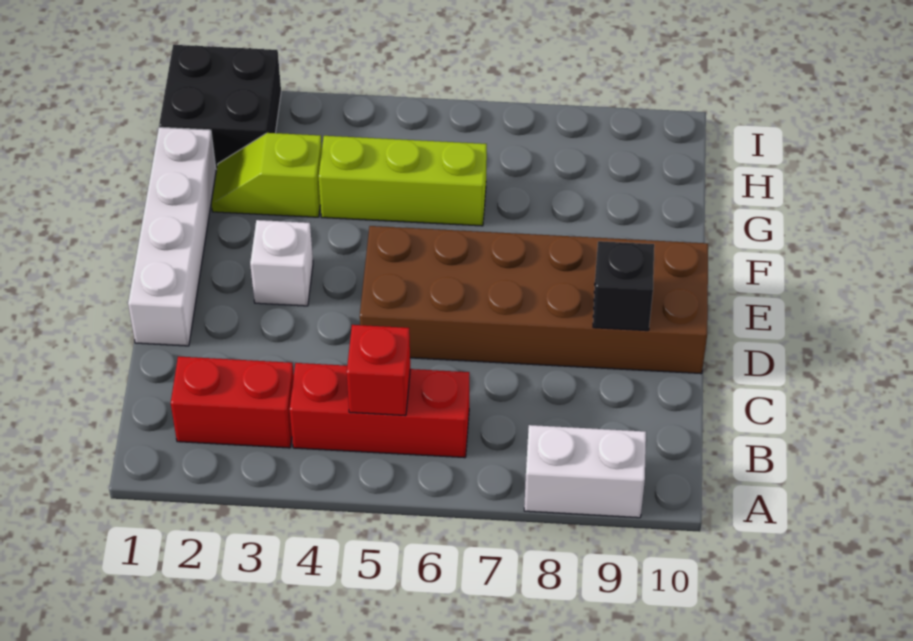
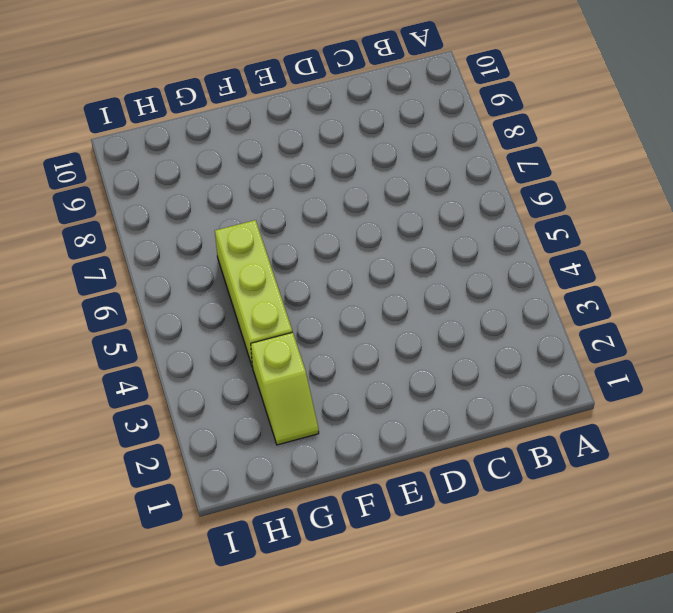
none -> white brick A8:A9 level 1
none -> red brick B2:B3 level 1

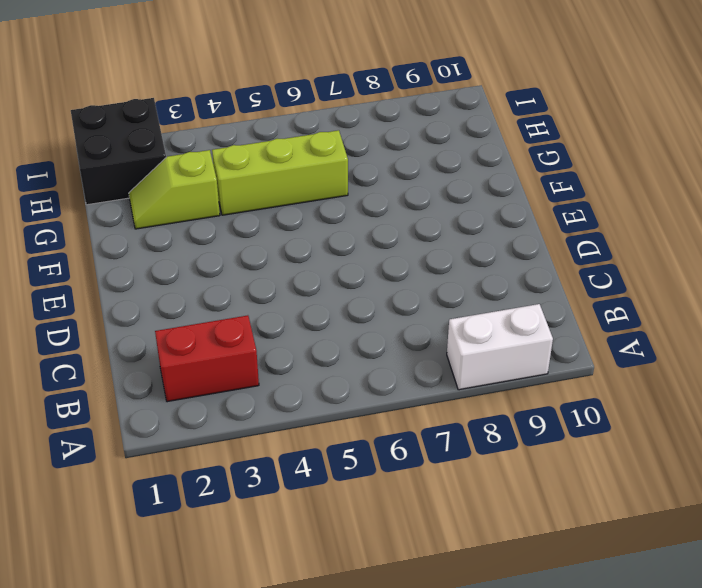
none -> red brick B4:B6 level 1
none -> white brick D1:G1 level 1

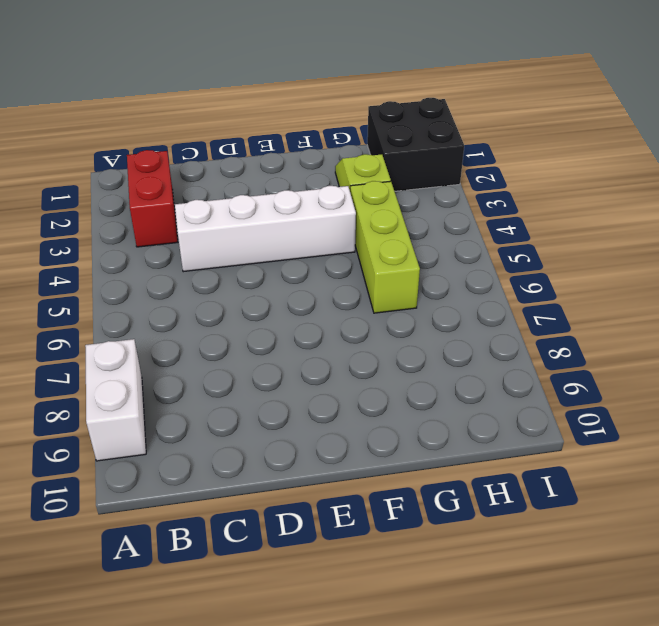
white brick C4:F4 level 1 -> white brick D1:G1 level 1
none -> red brick B4:B6 level 1
none -> brown brick D5:E10 level 1

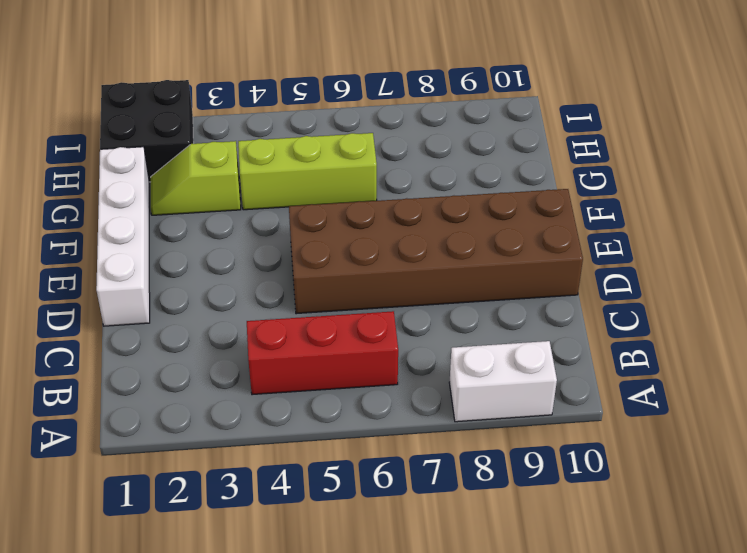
none -> red brick B2:B3 level 1
none -> white brick E3 level 1

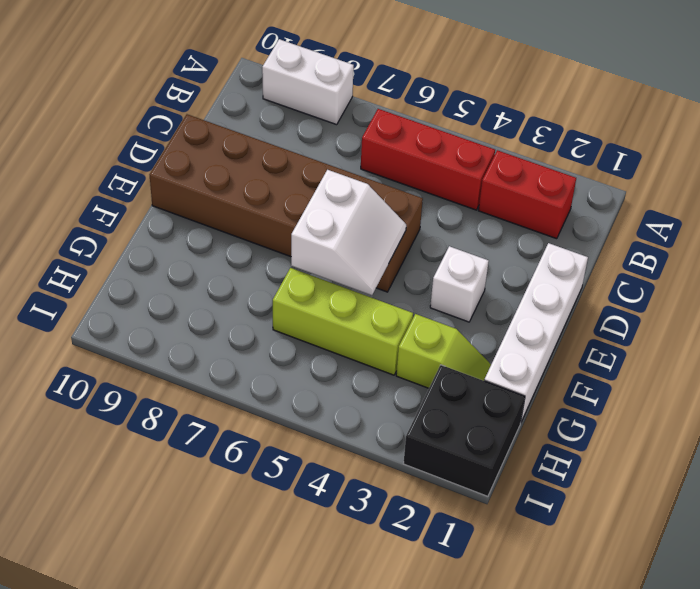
white slope E5:F6 level 2 top 6 -> none
none -> red brick B5 level 2
none -> black brick D9 level 2

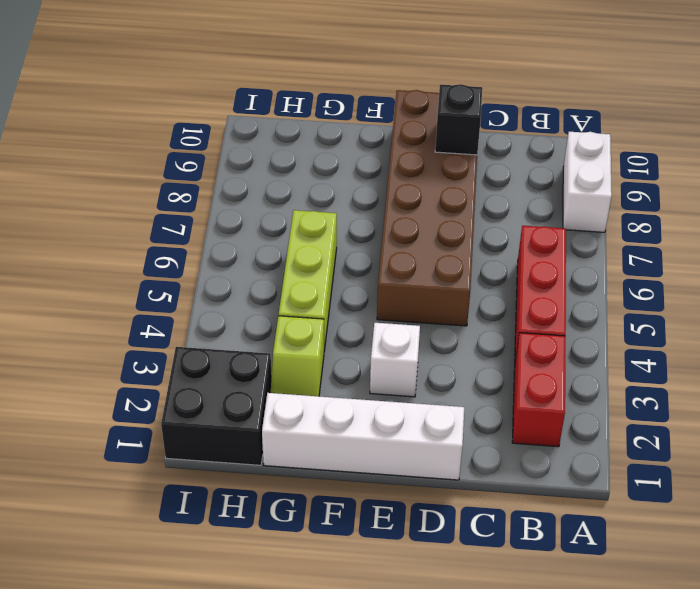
none -> red brick B5 level 2

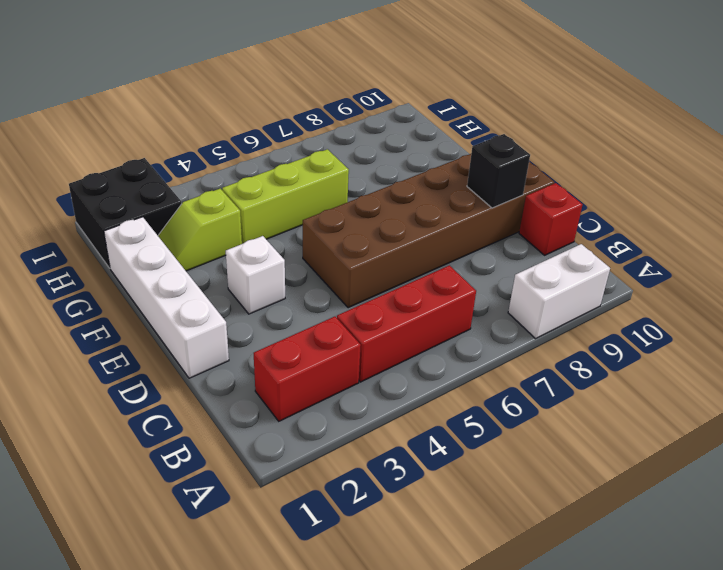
red brick C10 level 1 -> red brick B5 level 2

